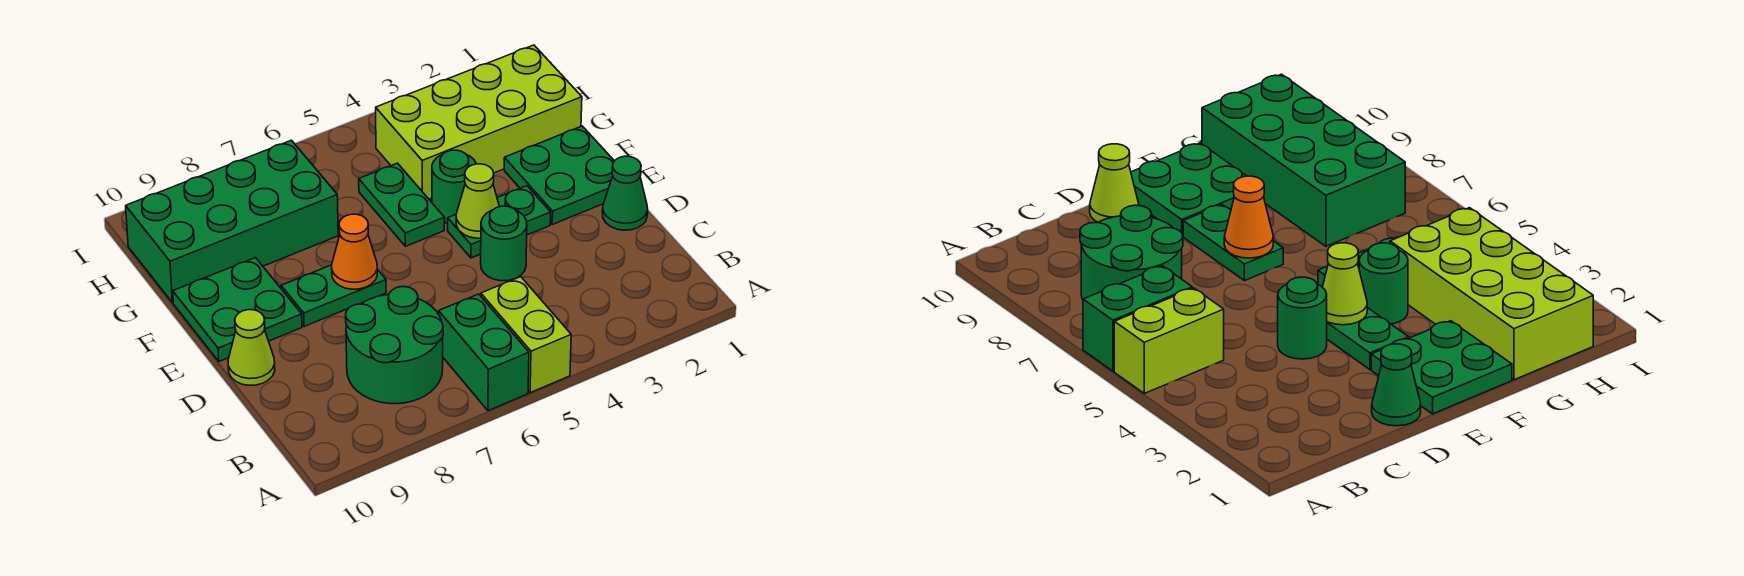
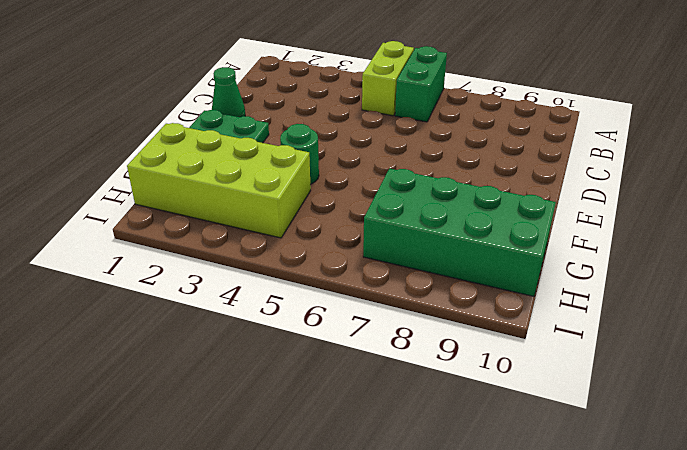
none -> green round brick B7:C8 level 1
none -> green round brick D4 level 1
none -> lime cone D10 level 1

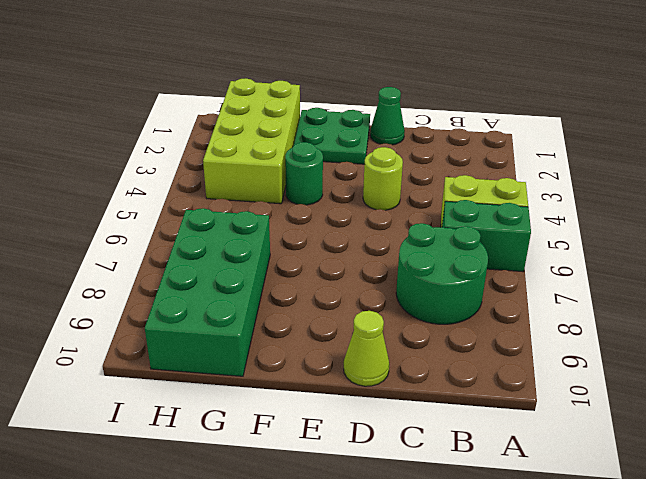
lime round brick D4 level 1 -> green round brick D4 level 1
none -> green plate E3:E4 level 1
none -> green plate E7:E8 level 1
none -> green plate E9:F10 level 1

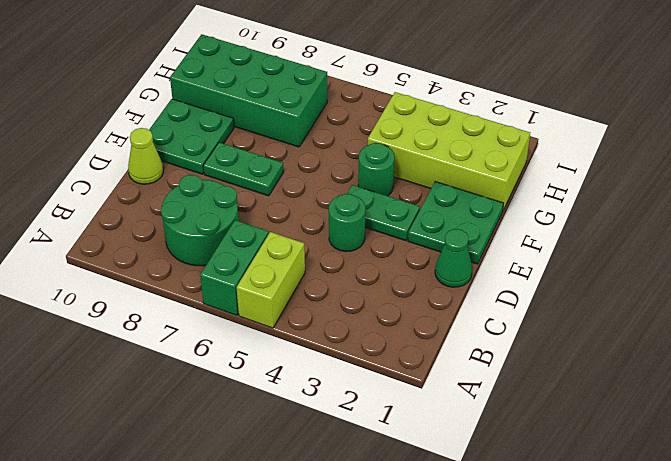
none -> green plate F5:G5 level 1
none -> lime cone E4 level 2
none -> orange cone E7 level 2

